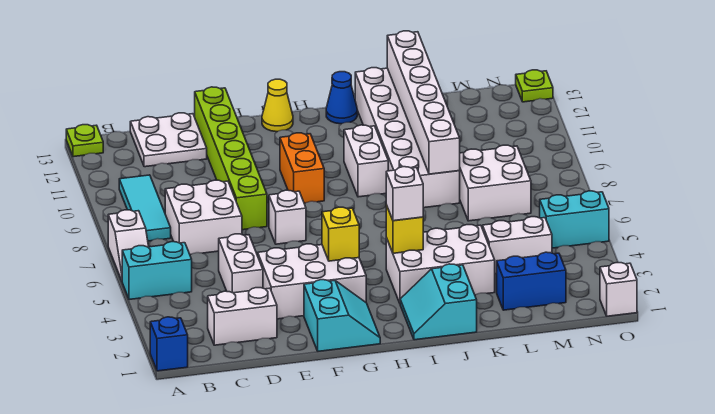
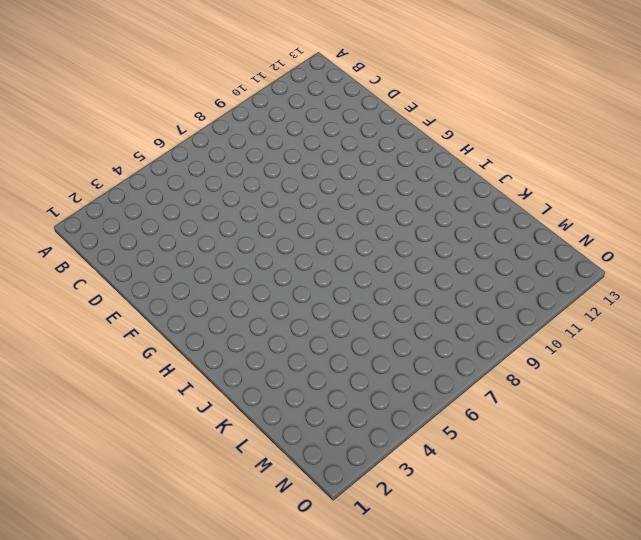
none -> blue brick A1 level 1
none -> cyan brick A5:B5 level 1
none -> white slope A6:A7 level 1 top 7
none -> lime plate A13 level 1

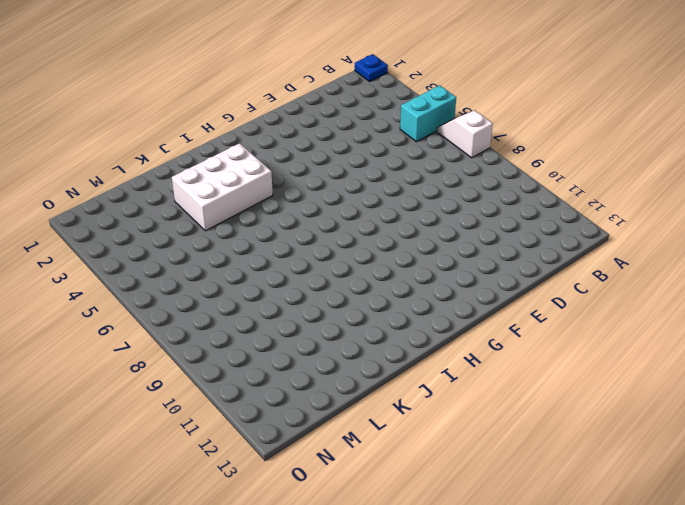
blue plate A1 level 1 -> blue brick A1 level 1
none -> lime plate A13 level 1
none -> cyan tile B8:B10 level 1
none -> white brick C2:D2 level 1
none -> white brick C7:D8 level 1

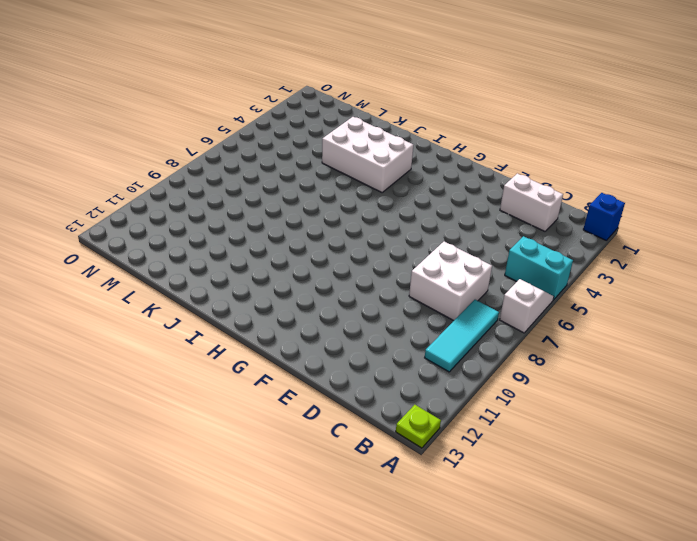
none -> white plate C12:D13 level 1
none -> white brick D4:D5 level 1
none -> white brick E3:G4 level 1
none -> lime brick E8:E13 level 1

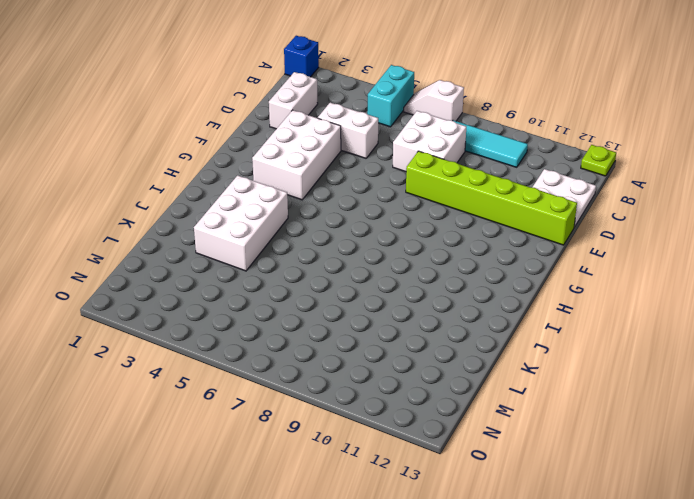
none -> cyan slope F1:G2 level 1 top F
none -> white brick F7 level 1
none -> orange brick G9:G10 level 1
none -> yellow cone G13 level 1

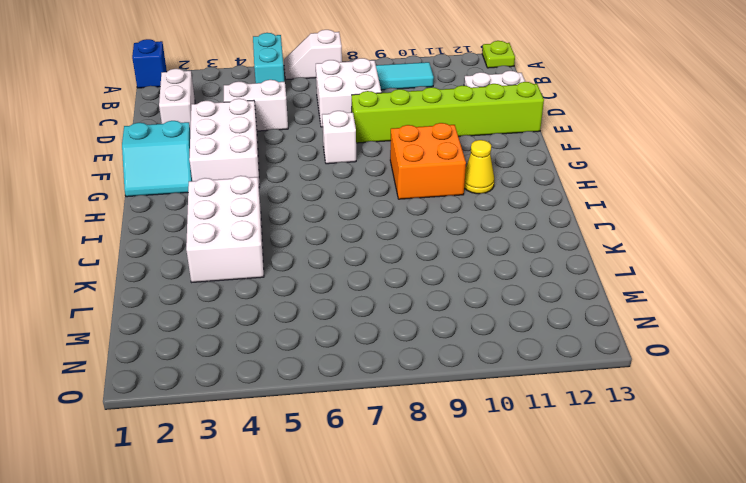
orange brick G9:H10 level 1 -> orange brick G9:G10 level 1
yellow cone H11 level 1 -> yellow cone G13 level 1
none -> cyan slope I1:J2 level 1 top J
none -> white brick I9:I10 level 1
none -> blue cone I13 level 1
none -> white brick J8:K13 level 1

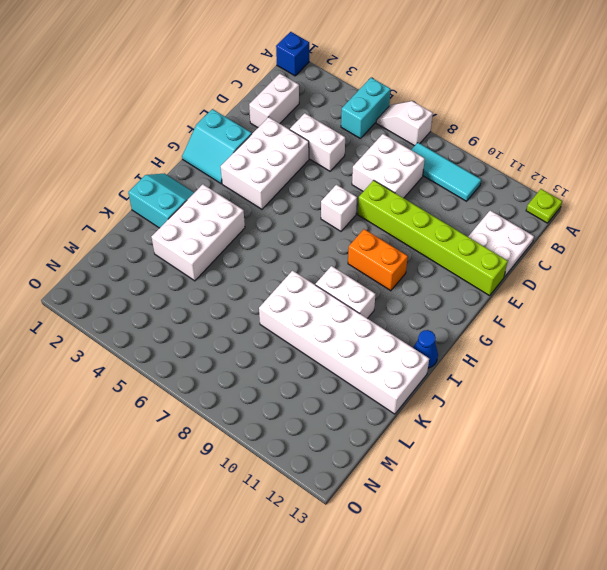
none -> yellow cone G13 level 1
none -> blue brick L2:M2 level 1
none -> white brick L4:M4 level 1
none -> white brick L7:M8 level 1

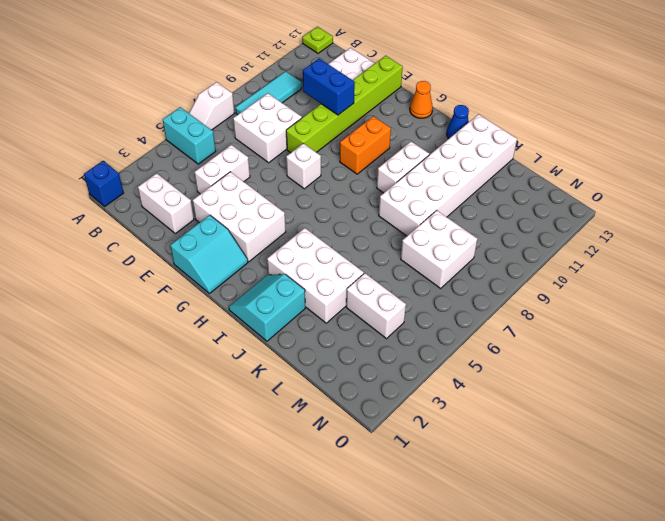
blue brick D10:E10 level 2 -> blue brick L2:M2 level 1
orange cone G13 level 1 -> yellow cone G13 level 1
none -> cyan brick N5:O5 level 1
none -> white brick O1 level 1
none -> lime plate O13 level 1
none -> yellow brick G4 level 2

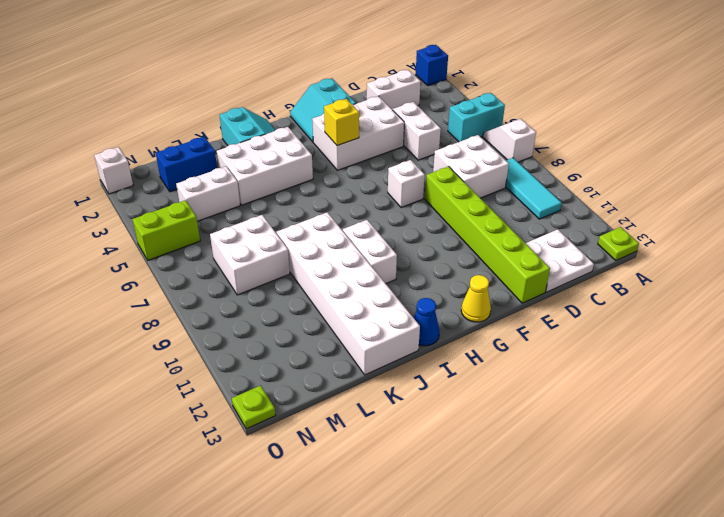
lime brick N5:O5 level 1 -> cyan brick N5:O5 level 1
none -> orange brick G9:G10 level 1
none -> yellow brick I4 level 2
none -> white brick K8:K13 level 2
none -> white brick I4 level 3

